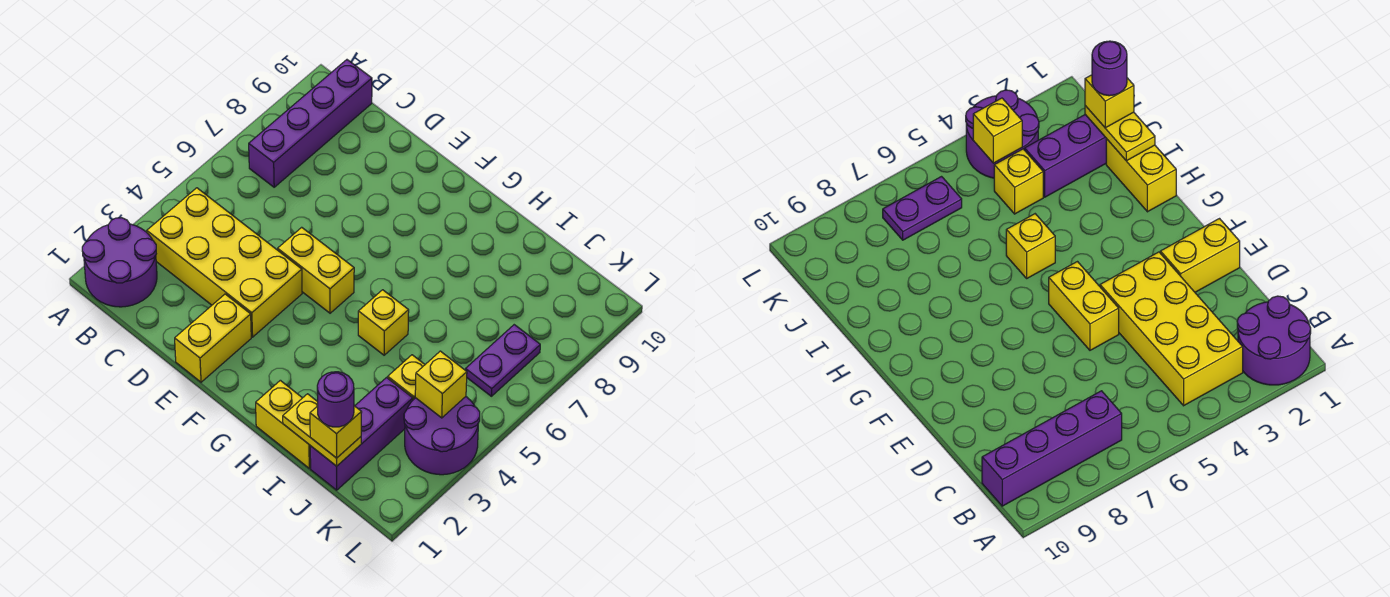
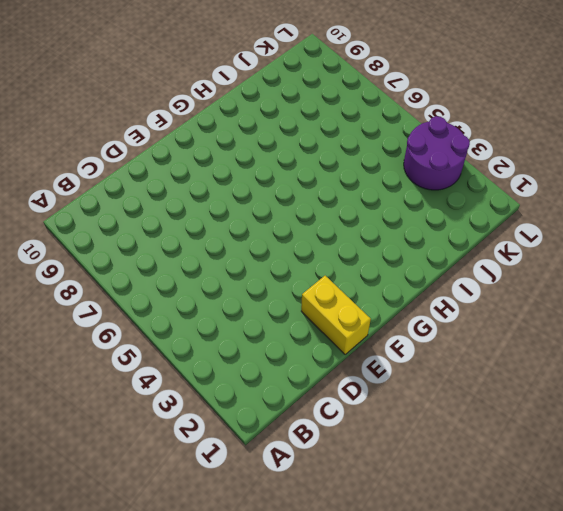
none -> purple round brick A1:B2 level 1
none -> yellow brick B3:E4 level 1
none -> purple brick B7:B10 level 1

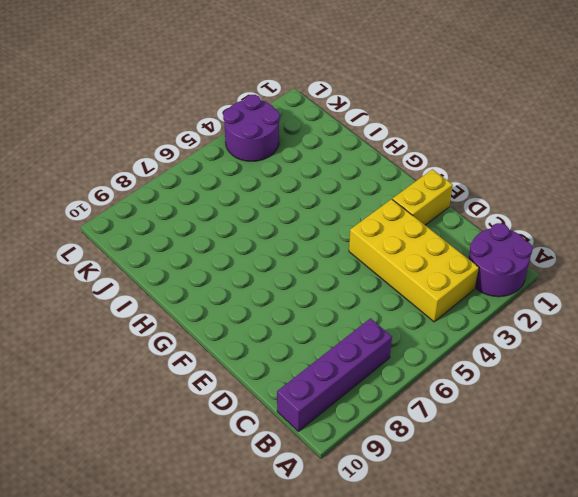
none -> yellow brick E5:F5 level 1
none -> yellow brick H1:I1 level 1
none -> yellow brick H5 level 1

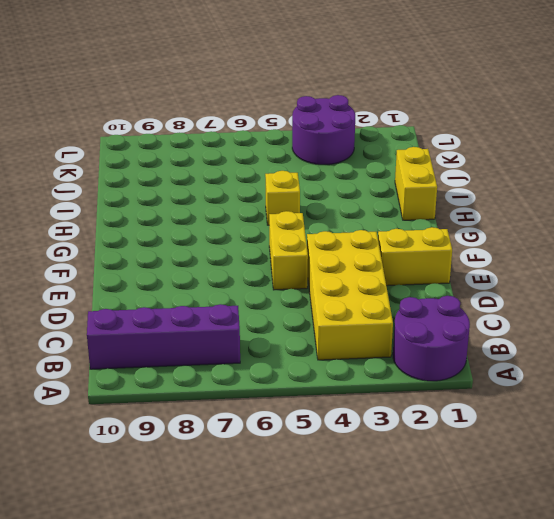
none -> purple brick J1:J3 level 1
none -> yellow brick J4 level 1
none -> purple plate K6:K7 level 1

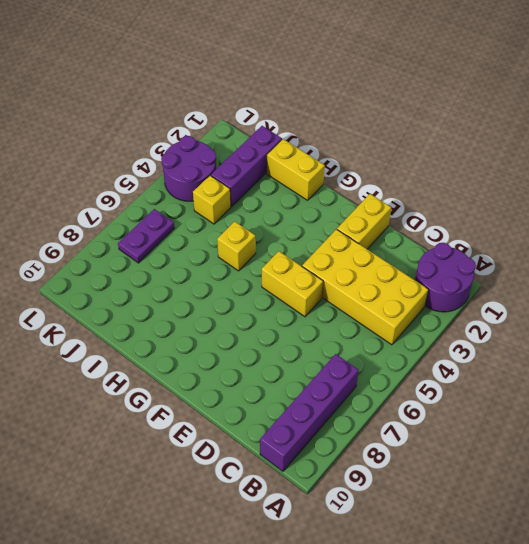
none -> yellow plate I1:J1 level 2
none -> yellow brick K4 level 2
none -> yellow brick J1 level 3

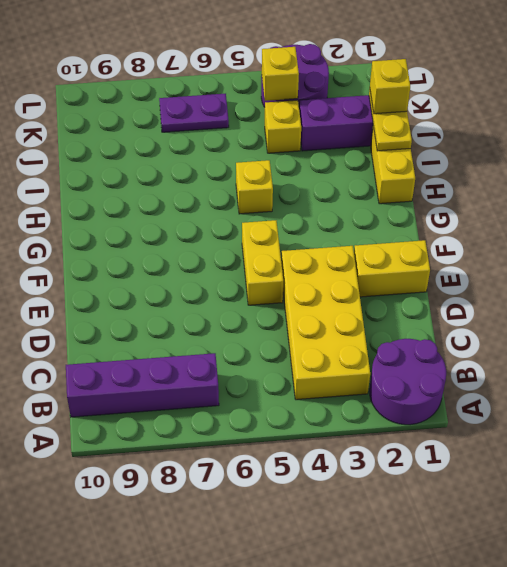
none -> purple round brick J1 level 4

